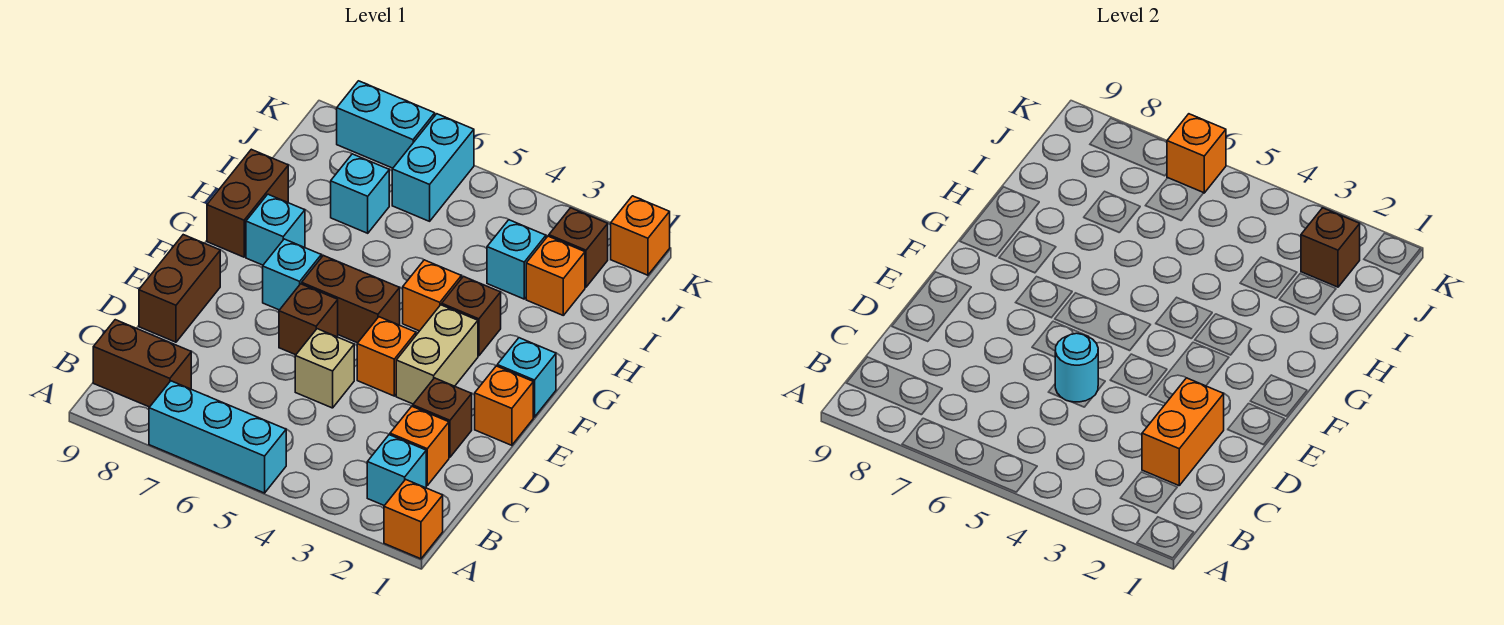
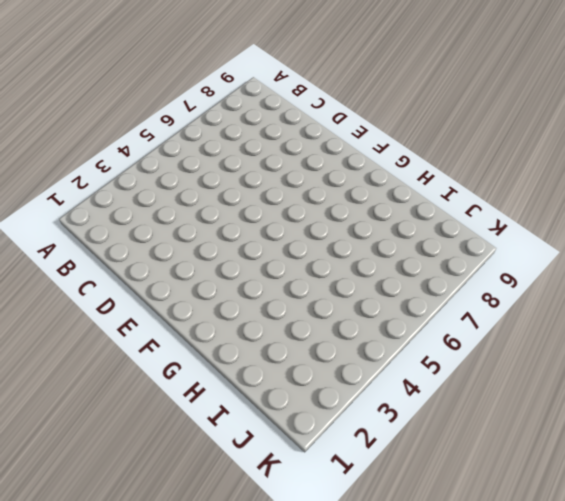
none -> orange brick A1 level 1
none -> cyan brick A5:A7 level 1
none -> cyan brick B2 level 1
none -> brown brick B8:B9 level 1

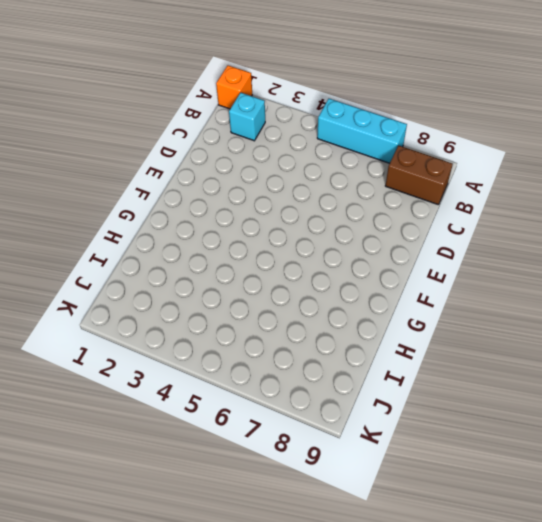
none -> orange brick C2 level 1
none -> brown brick D2 level 1
none -> tan brick D5 level 1
none -> brown brick D9:E9 level 1

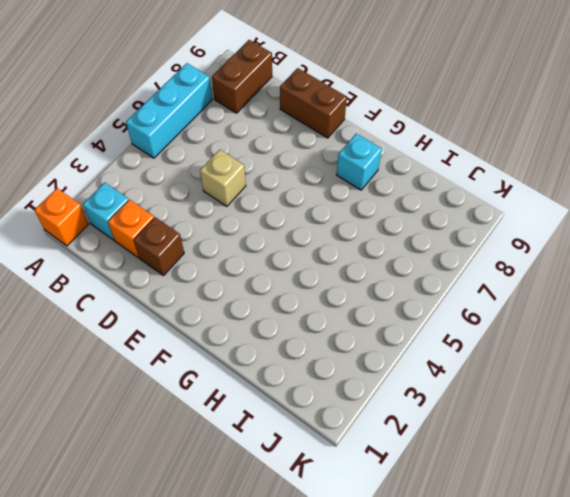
none -> orange brick E1 level 1
none -> tan brick E3:F3 level 1
none -> orange brick E4 level 1
none -> brown brick E6 level 1

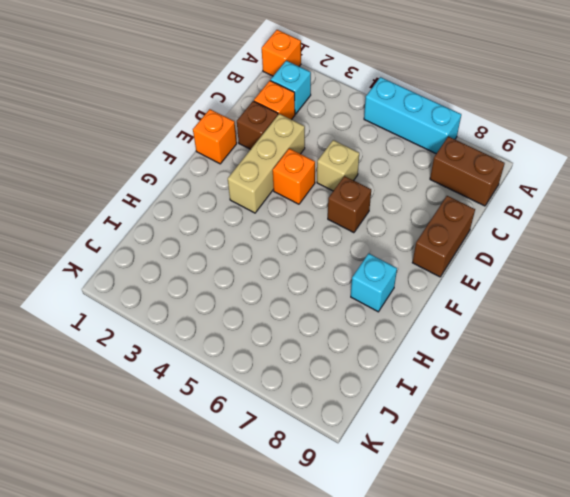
tan brick D3:F3 level 1 -> tan brick E3:F3 level 1
none -> cyan brick F1 level 1
none -> brown brick F5:F6 level 1
none -> cyan brick F7 level 1
none -> brown brick G3 level 1

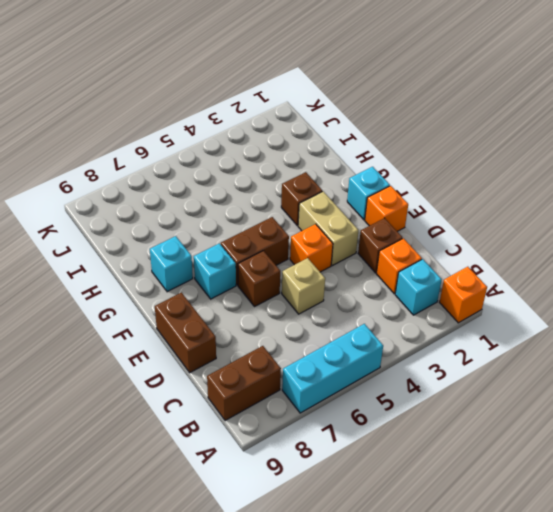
none -> orange brick G4 level 1
none -> brown brick G9:H9 level 1
none -> orange brick I2 level 1
none -> cyan brick I3 level 1

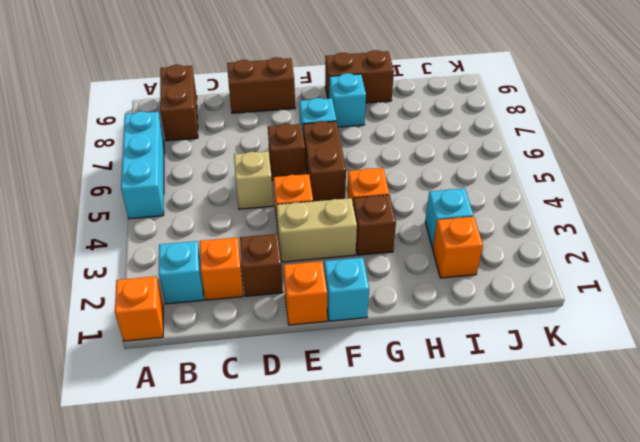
none -> cyan brick I7 level 1
none -> brown brick J2 level 1
none -> cyan brick J6:K6 level 1
none -> orange brick K1 level 1

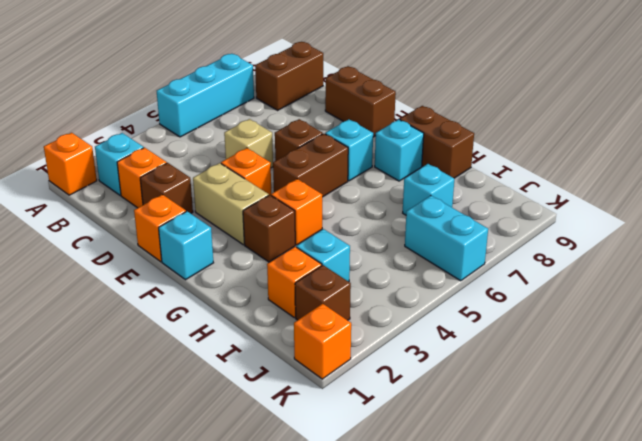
none -> cyan brick K7:K8 level 1
none -> orange brick C2:D2 level 2
none -> cyan round brick D5 level 2
none -> brown brick J2 level 2

